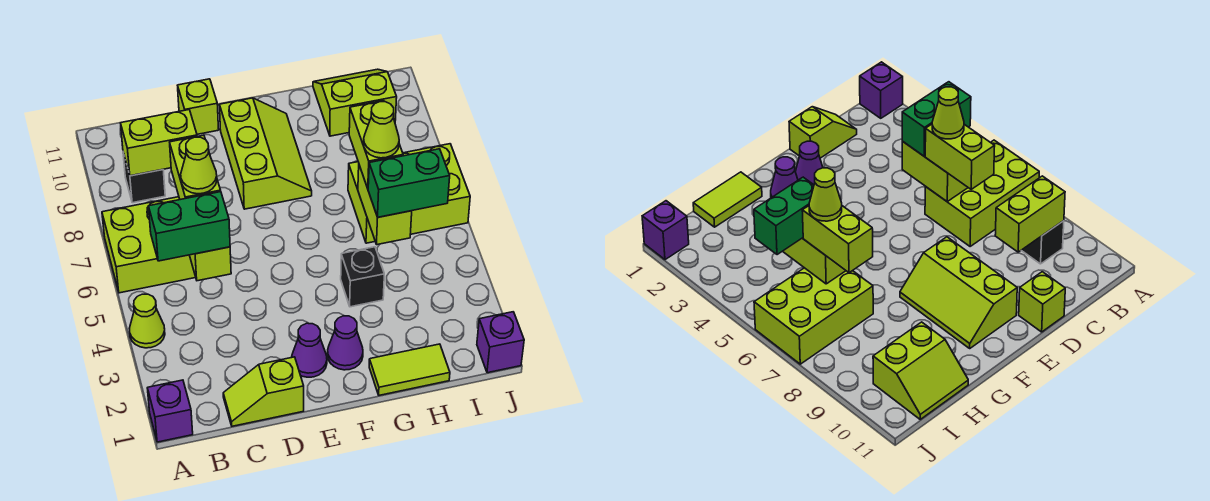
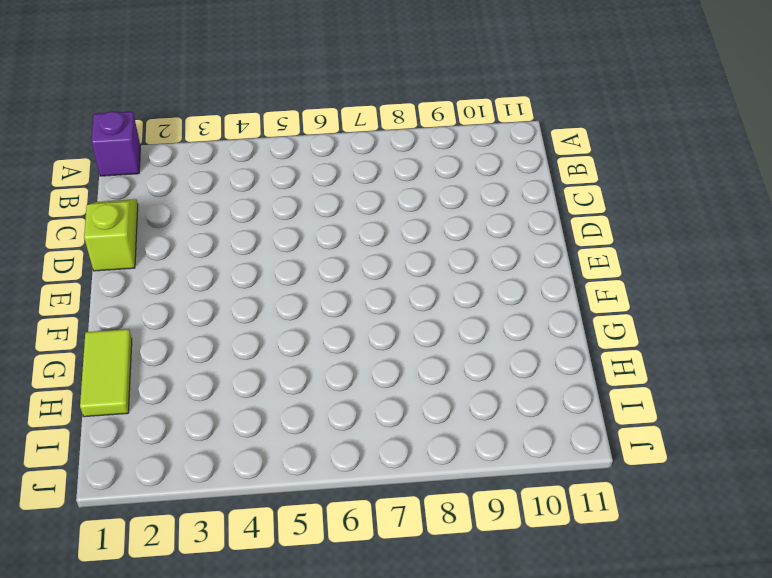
none -> lime cone A4 level 1
none -> lime brick A6:C7 level 1
none -> black brick B9 level 1

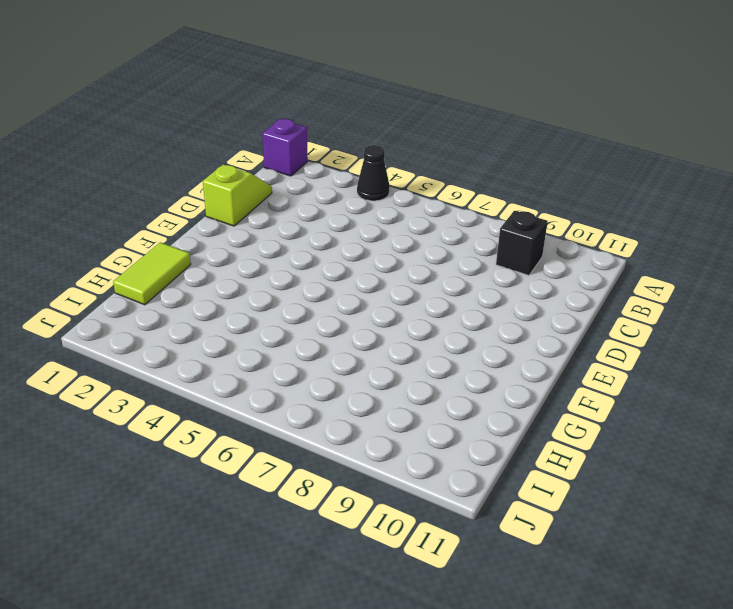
black cone A4 level 1 -> lime cone A4 level 1
none -> lime brick A6:C7 level 1
none -> lime brick D11 level 1
none -> purple cone E2 level 1

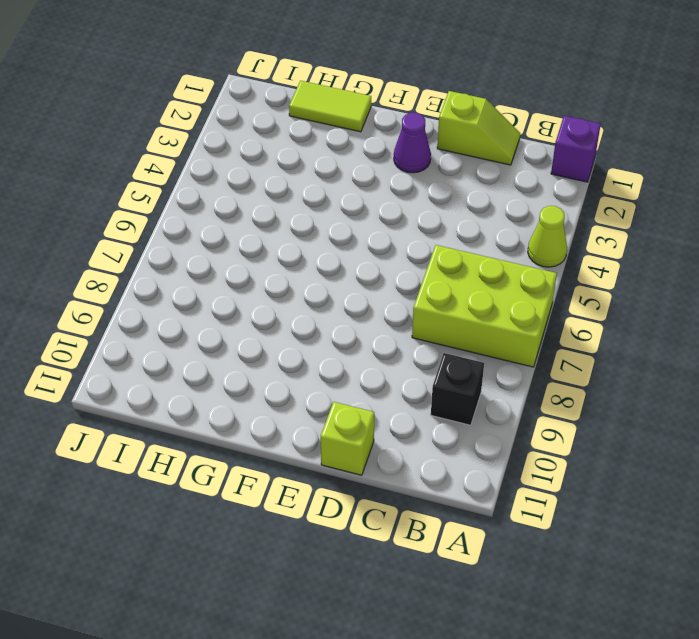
none -> lime slope E8:F10 level 1 top E
none -> purple cone F2 level 1
none -> black brick G4 level 1

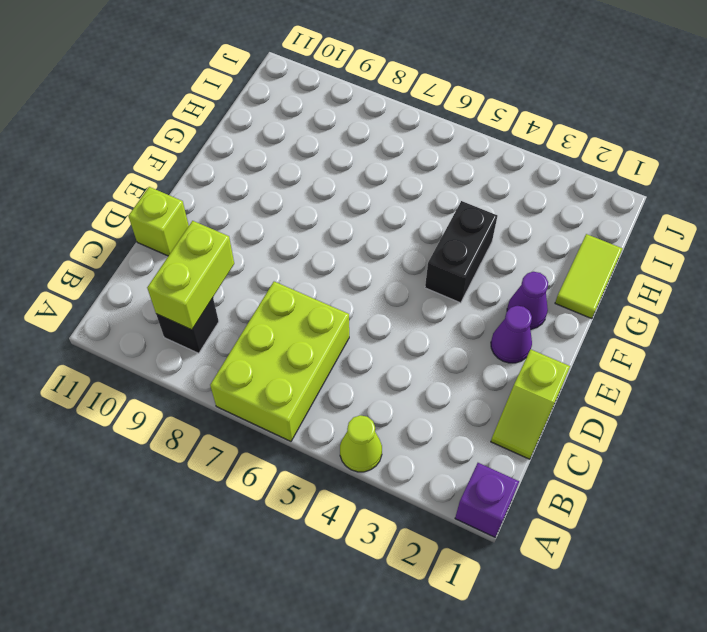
black brick F4:G4 level 1 -> black brick G4 level 1
none -> lime slope E8:F10 level 1 top E
none -> lime brick H6:J7 level 1
none -> lime slope H10:I11 level 1 top 10

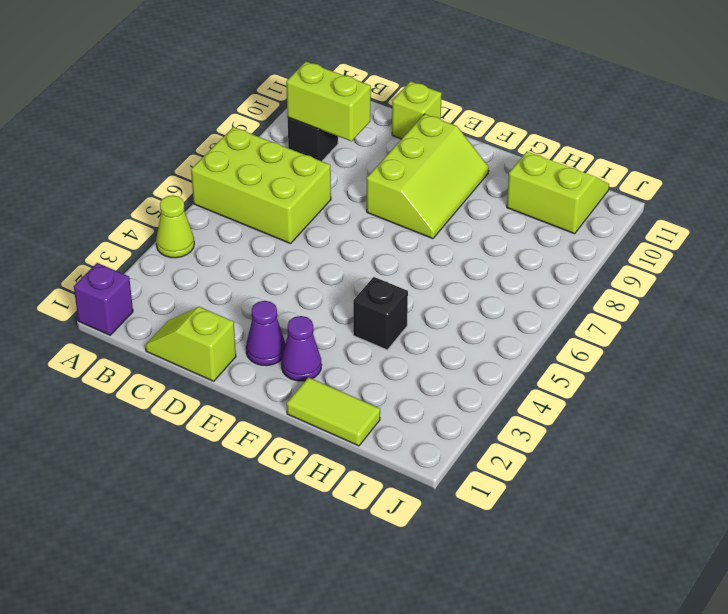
none -> lime brick H6:J7 level 1
none -> purple brick J1 level 1
none -> lime brick C5:C6 level 2

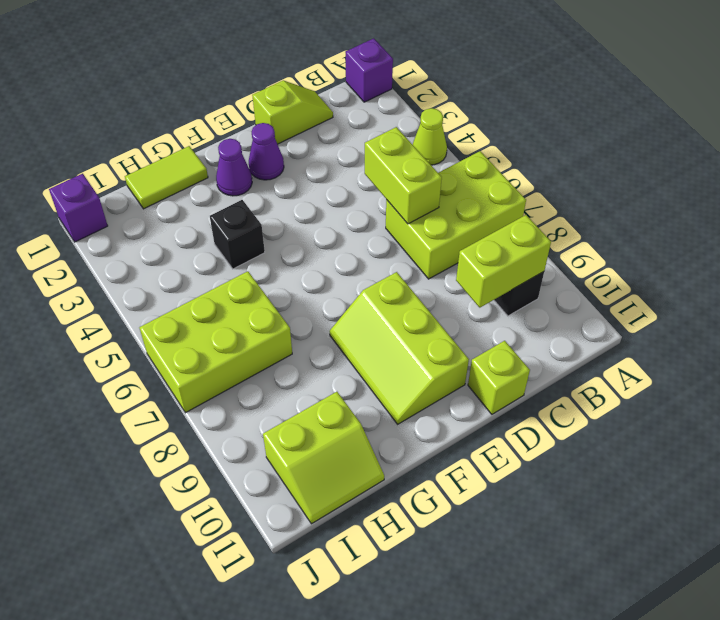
none -> lime brick H5:H6 level 2
none -> green brick B5:C5 level 3
none -> lime brick C6:C7 level 3

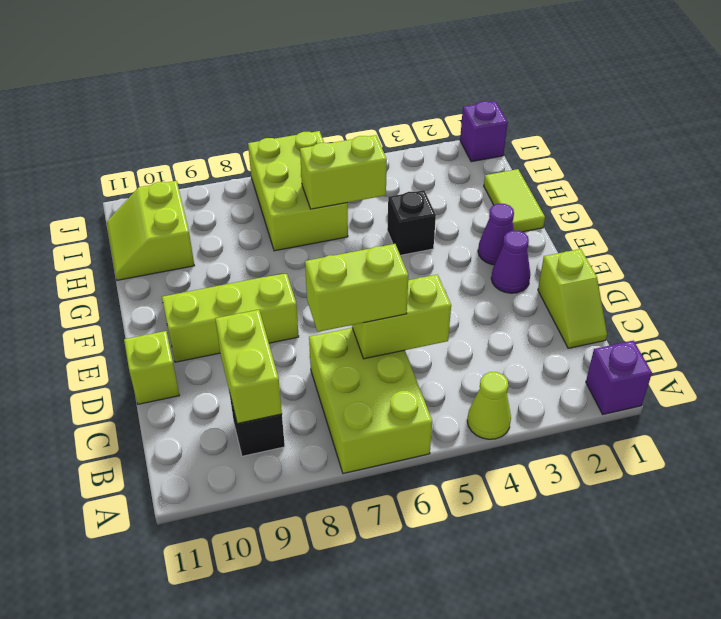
none -> green brick B5:C5 level 3
none -> green brick H5:I5 level 3
none -> lime brick H6:H7 level 3

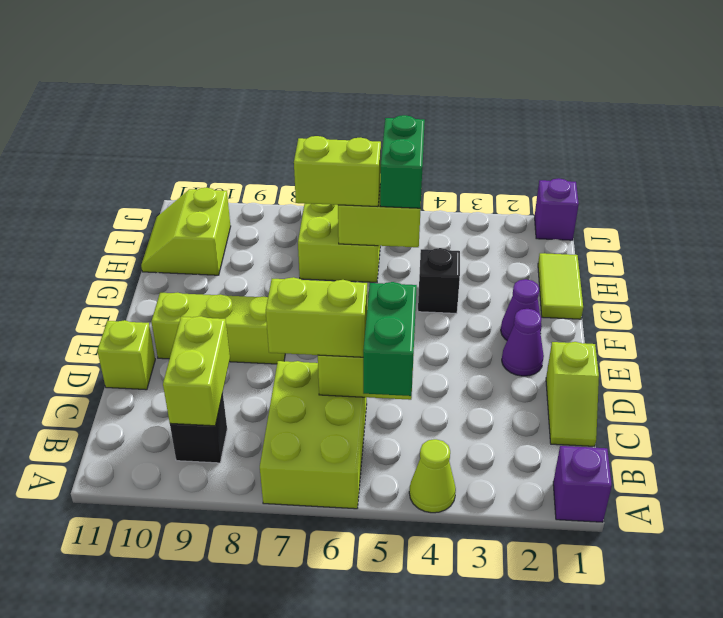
none -> lime cone C6 level 4
none -> lime cone H6 level 4

